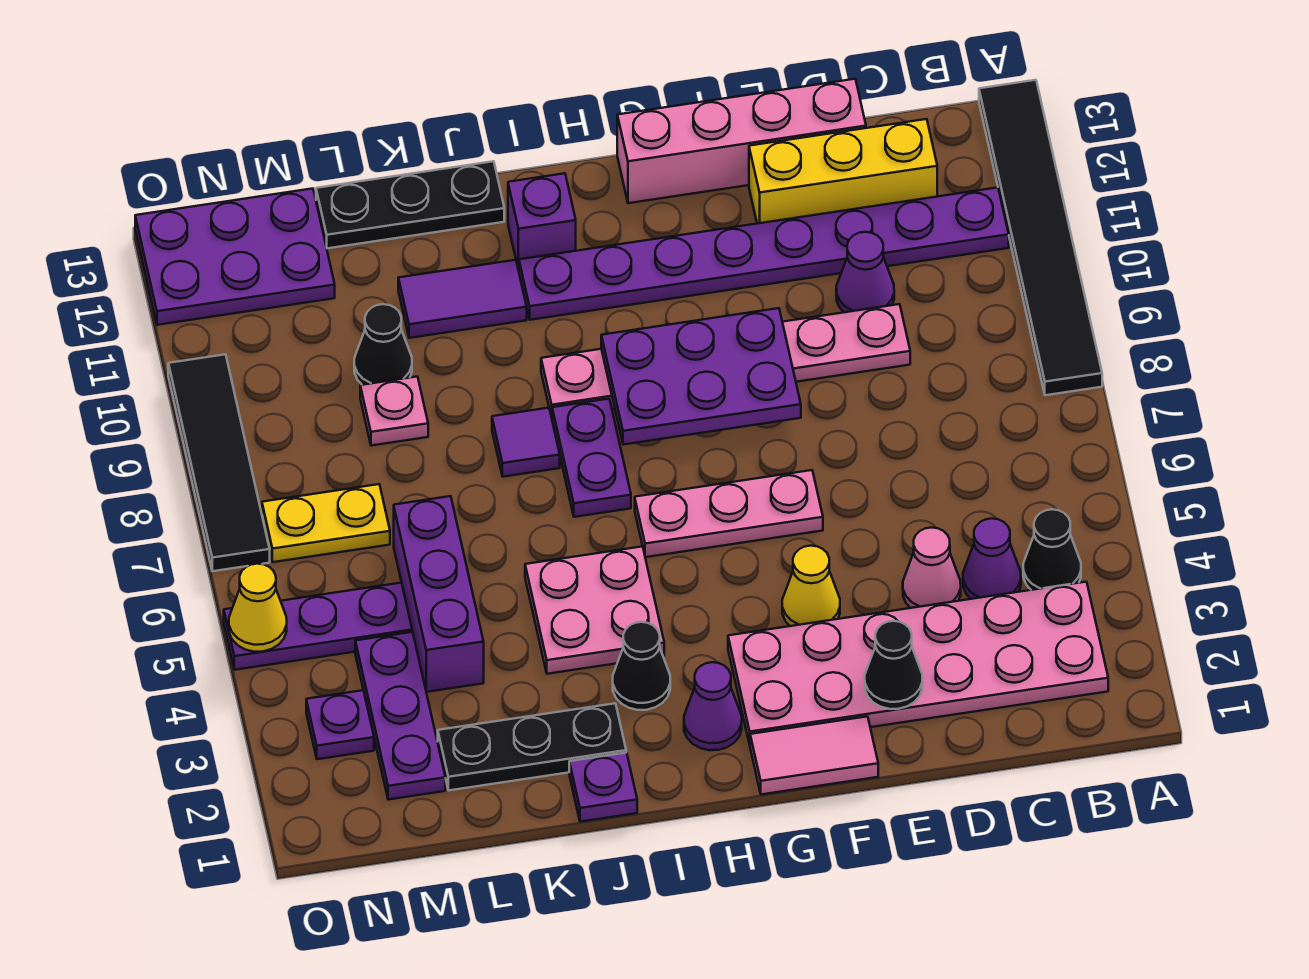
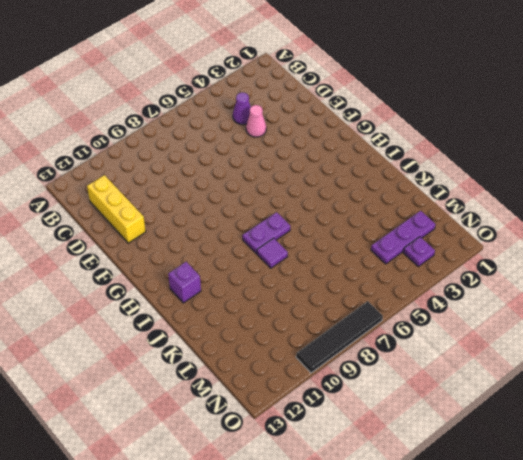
none -> black tile A8:A13 level 1
none -> pink plate B2:G3 level 1
none -> black cone B4 level 1
none -> purple plate B11:I11 level 1

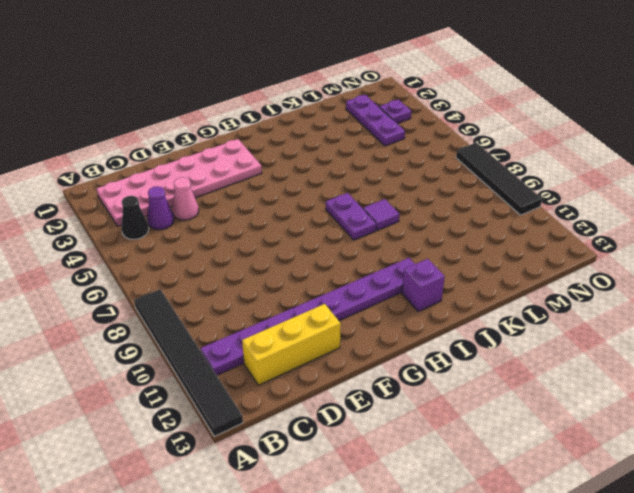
none -> pink plate D9:I9 level 1
none -> purple cone D10 level 1
none -> pink brick D13:G13 level 1
none -> pink tile F1:G1 level 1

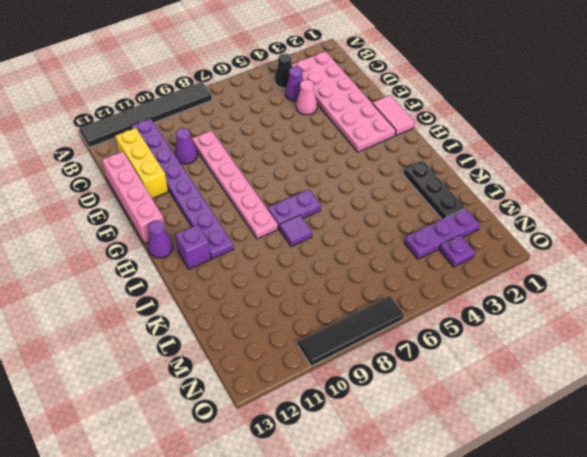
purple cone H13 level 1 -> purple cone H2 level 1
none -> yellow cone F4 level 1
none -> pink plate F6:H6 level 1
none -> black cone I3 level 1
none -> pink plate I4:J5 level 1

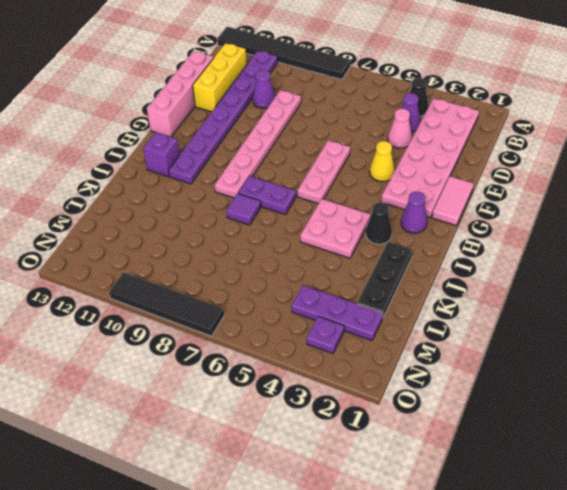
none -> purple plate J1 level 1
none -> purple tile J11:K11 level 1
none -> black plate J13:L13 level 1
none -> purple brick L4:L6 level 1

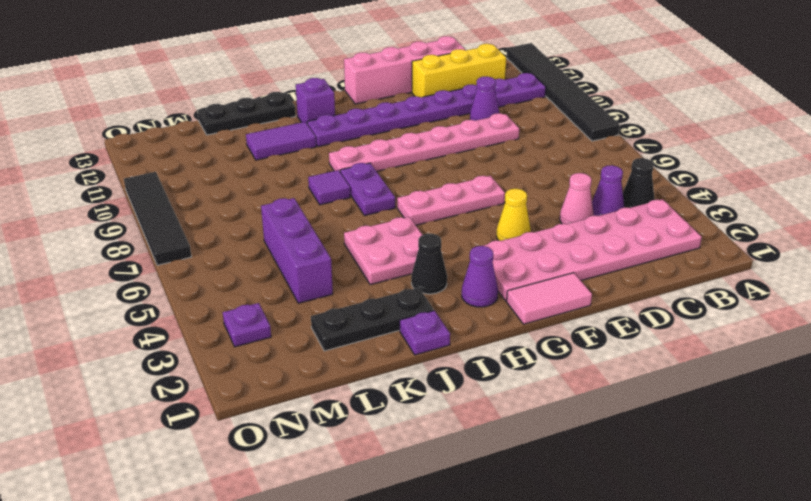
none -> pink plate L9 level 1
none -> black cone L10 level 1
none -> purple plate M2:M4 level 1
none -> purple plate M5:O5 level 1

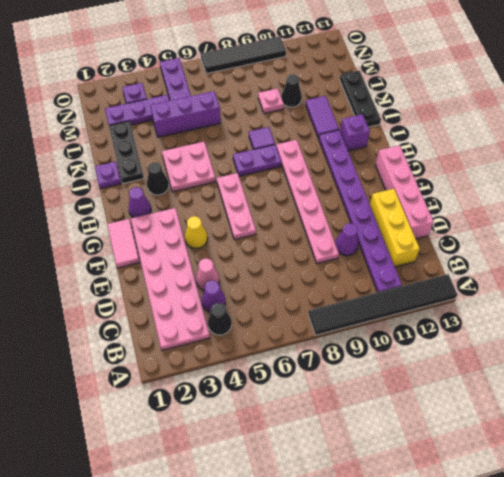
none -> yellow plate M7:N7 level 1
none -> purple plate M12:O13 level 1
none -> black cone E2 level 2
none -> purple plate F8:H9 level 2

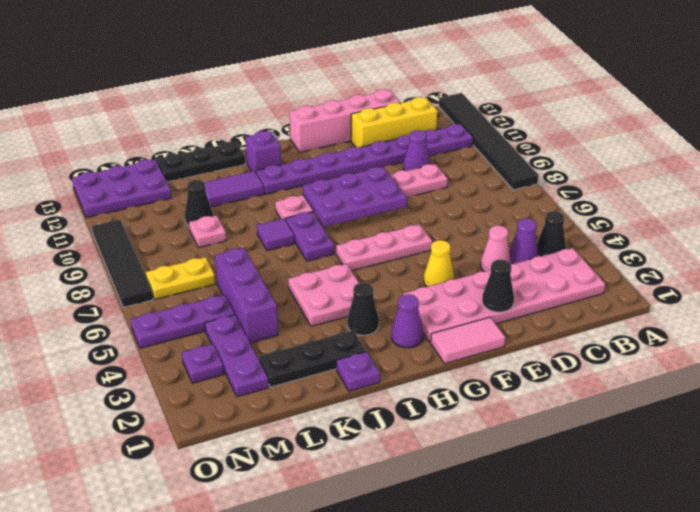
none -> yellow cone O5 level 2

